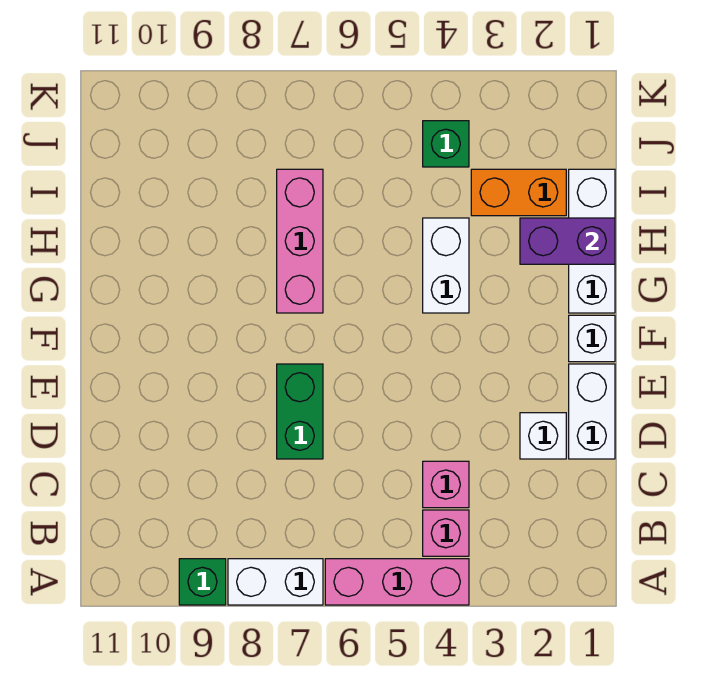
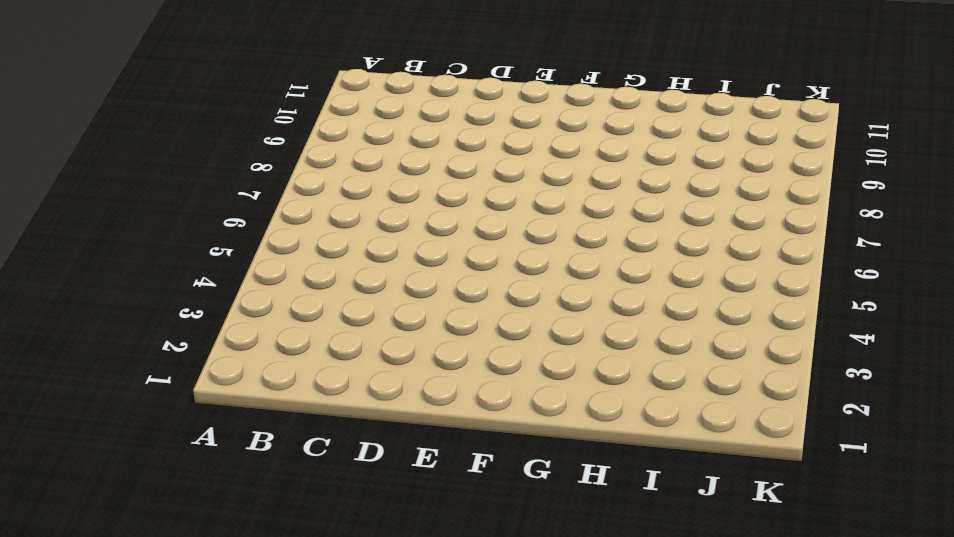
none -> pink brick A4:A6 level 1
none -> white brick A7:A8 level 1
none -> green brick A9 level 1

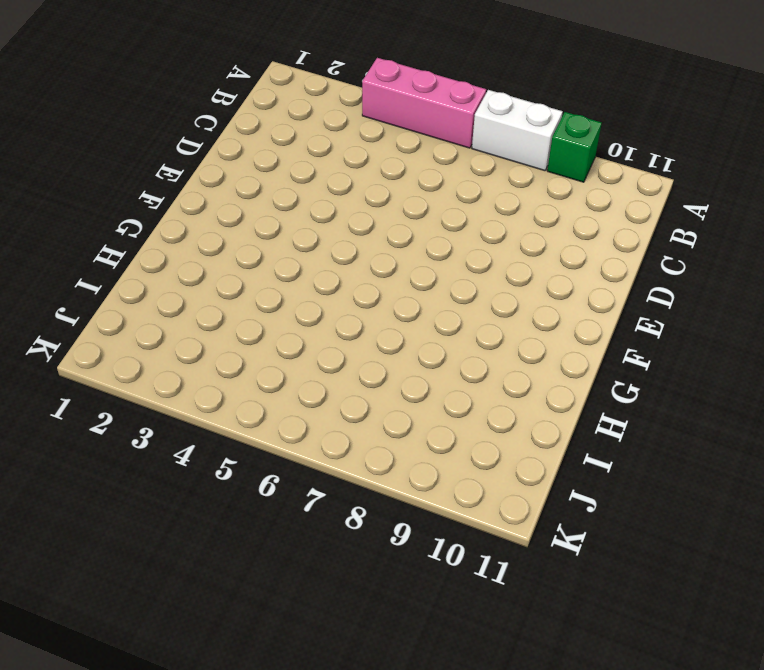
none -> pink brick B4 level 1
none -> pink brick C4 level 1
none -> white brick D1:E1 level 1

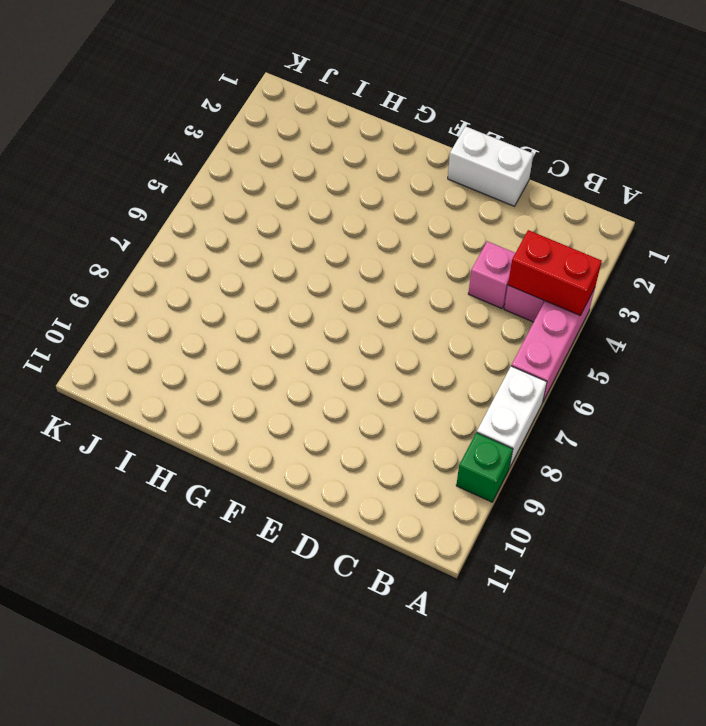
red brick A4:B4 level 2 -> none
none -> white brick D2 level 1
none -> green brick D7:E7 level 1
none -> white brick F1 level 1

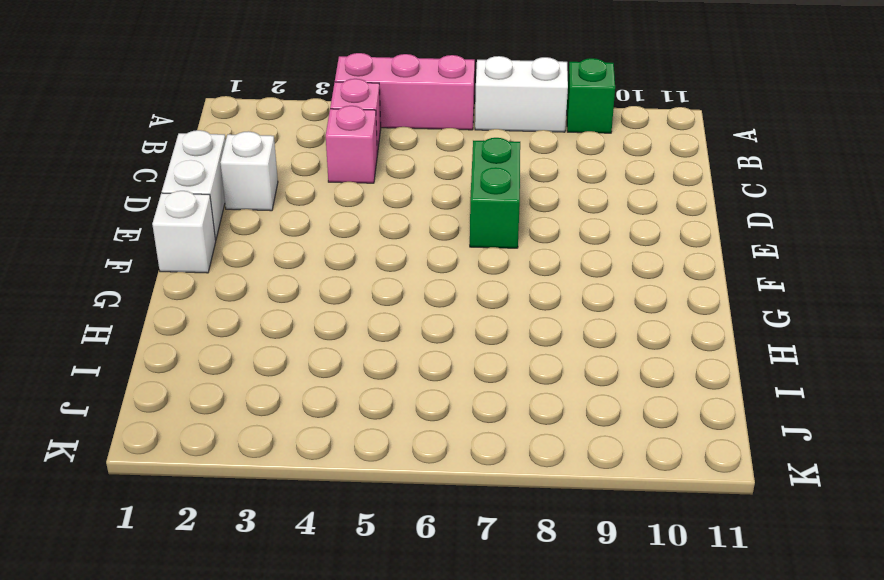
none -> white brick G1:I1 level 1
none -> white brick G4:H4 level 1
none -> pink brick G7:I7 level 1

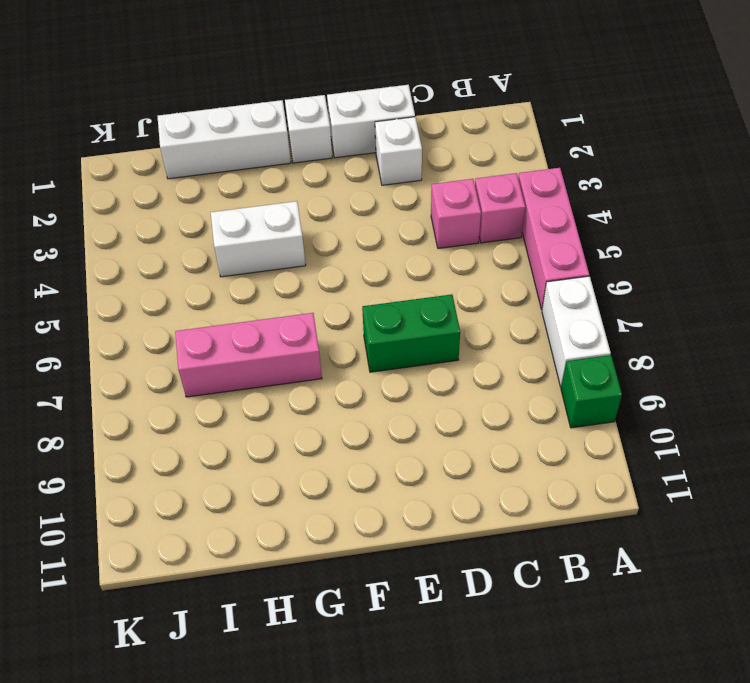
none -> orange brick I2:I3 level 1
none -> green brick J4 level 1
none -> purple brick H1:H2 level 2

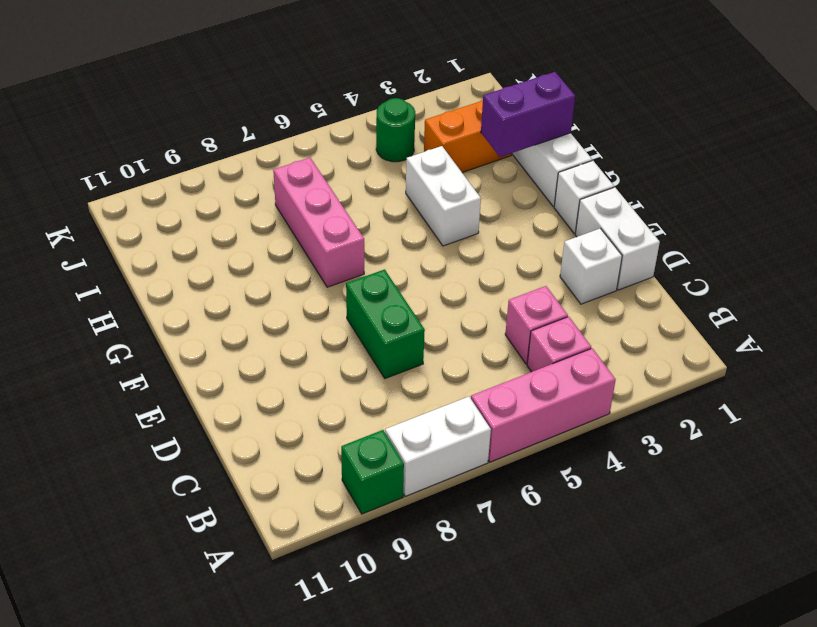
green round brick J4 level 1 -> green brick J4 level 1

